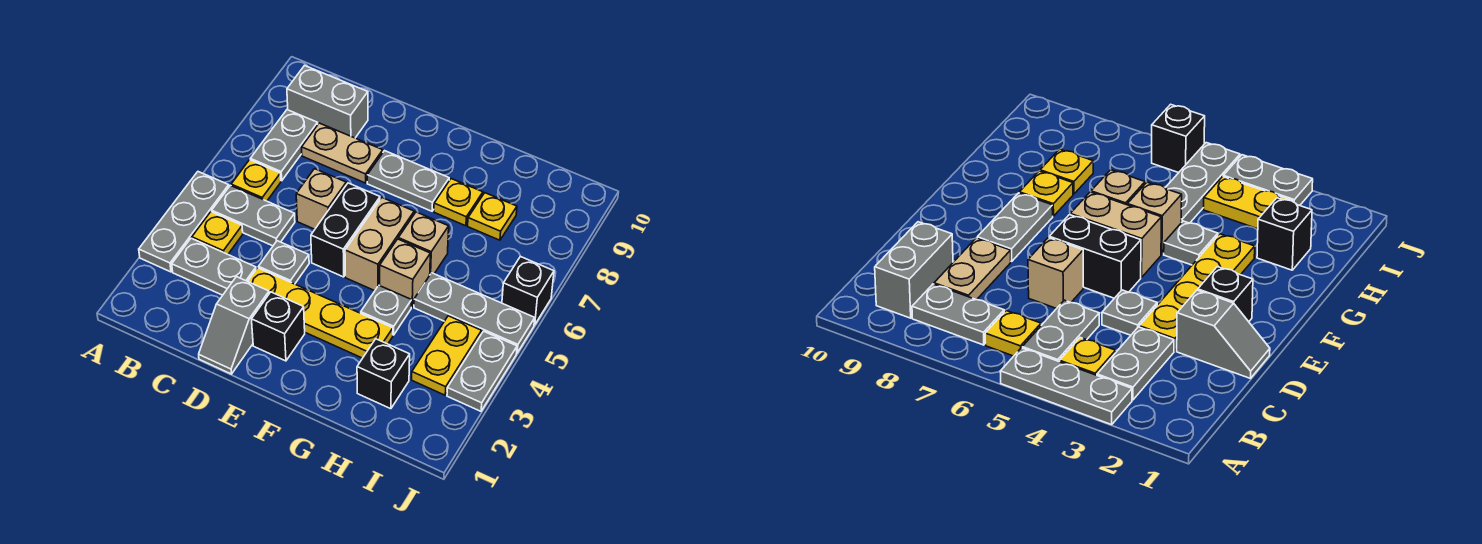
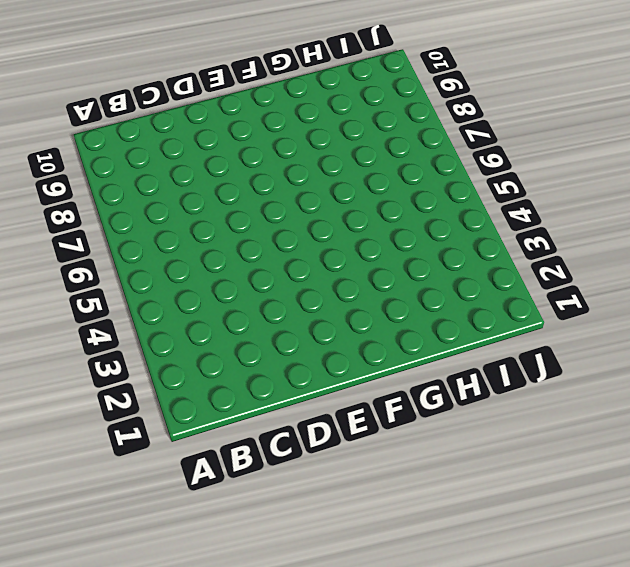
none -> grey plate A3:A5 level 1
none -> grey plate B3:C3 level 1
none -> yellow plate B4 level 1

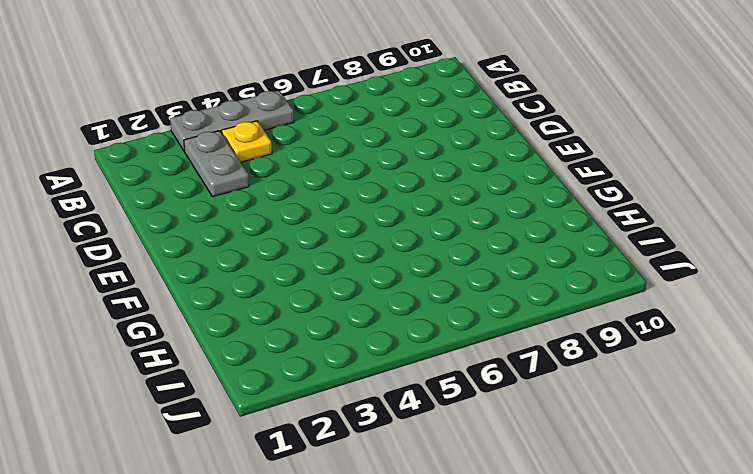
none -> grey plate B5:C5 level 1
none -> yellow plate B6 level 1
none -> grey plate B7:B8 level 1

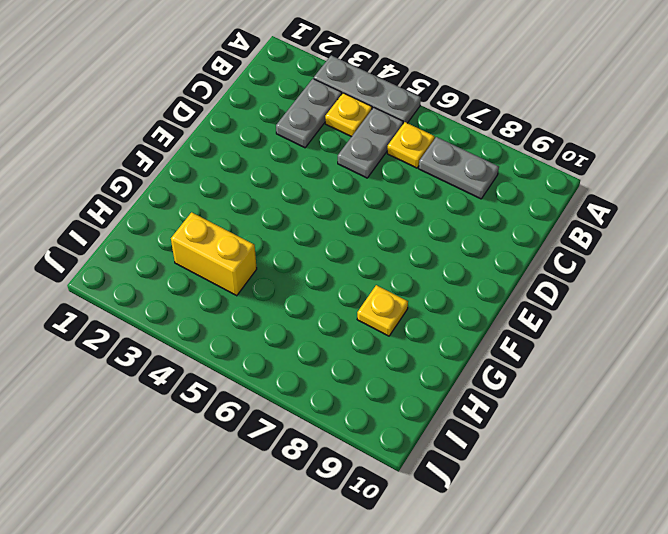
yellow brick H3:H4 level 1 -> none
none -> grey brick B9:C9 level 1
none -> tan plate C8:D8 level 1
none -> grey slope D1:D2 level 1 top 2

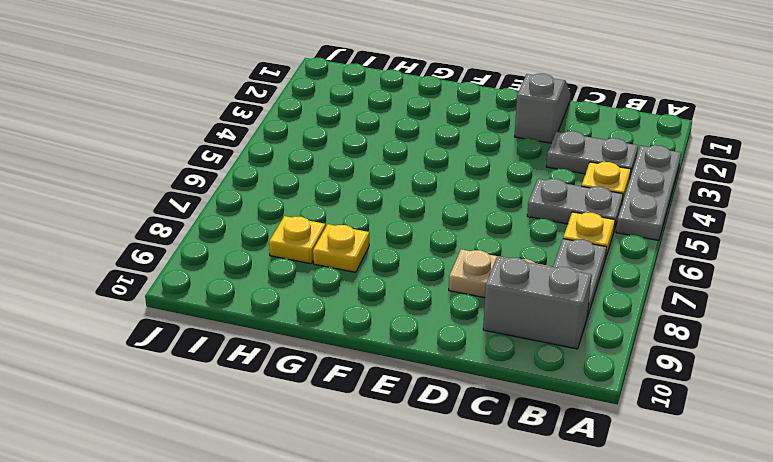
none -> yellow plate D3:G3 level 1
none -> grey plate D4 level 1
none -> tan brick D6 level 1

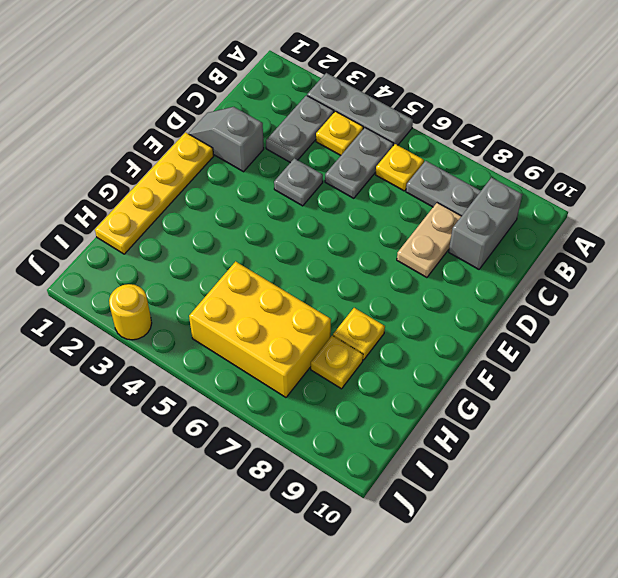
yellow plate E1:H1 level 1 -> yellow plate D3:G3 level 1
yellow brick H5:I7 level 1 -> grey plate H5:J5 level 1
yellow round brick J3 level 1 -> grey plate J3:J4 level 1
none -> tan brick D6 level 1
none -> black brick E2 level 1
none -> black brick E5:E6 level 1

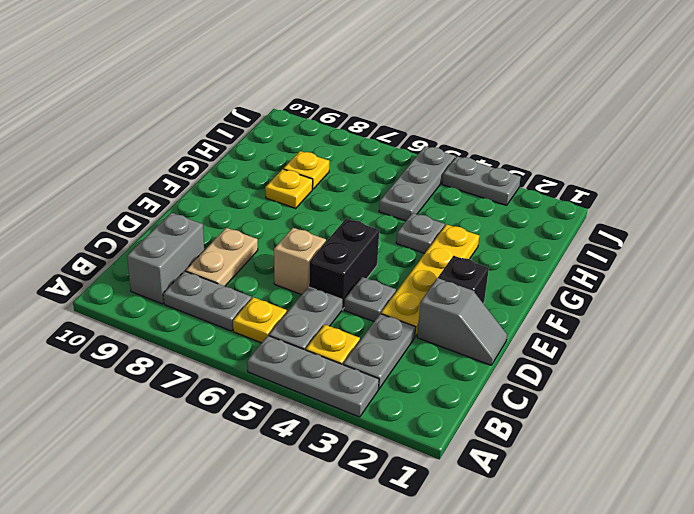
black brick D5:E5 level 1 -> black brick E5:E6 level 1
none -> grey plate E8:F8 level 1
none -> tan brick F5:F6 level 1
none -> tan brick G5 level 1

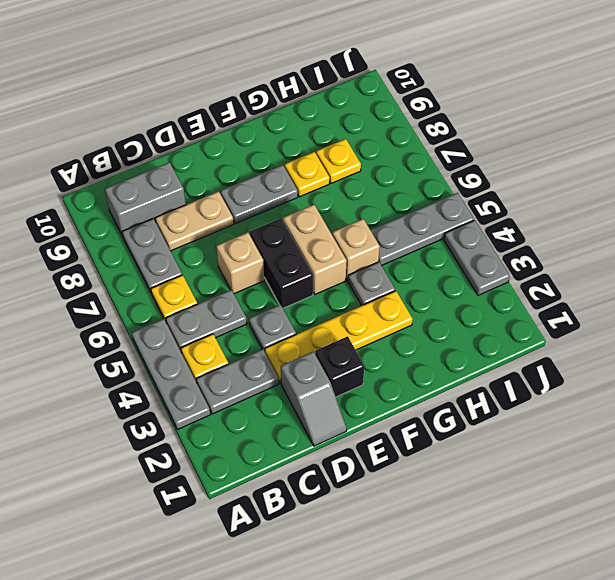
none -> tan brick G6 level 1
none -> black brick H2 level 1
none -> yellow plate I3:I4 level 1

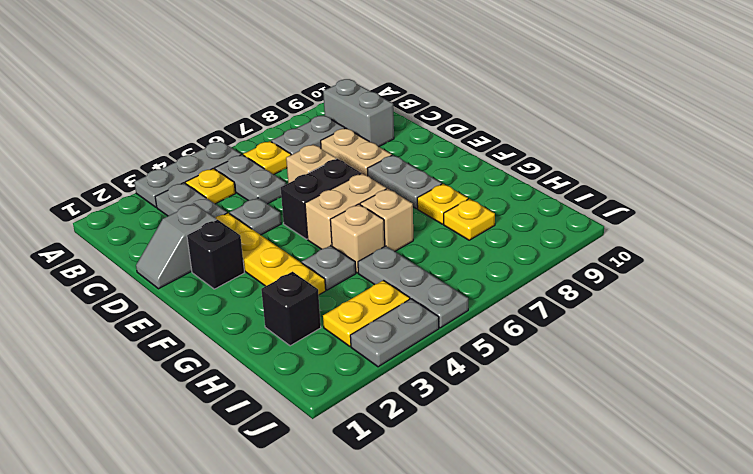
none -> black brick J6 level 1

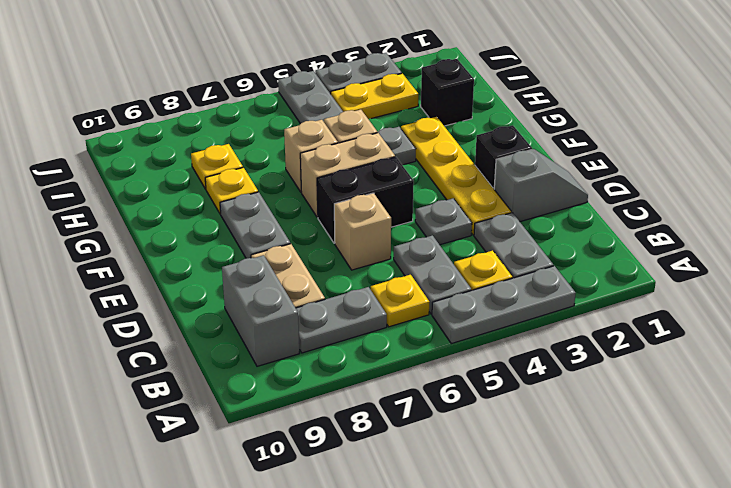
none -> black brick J6 level 1

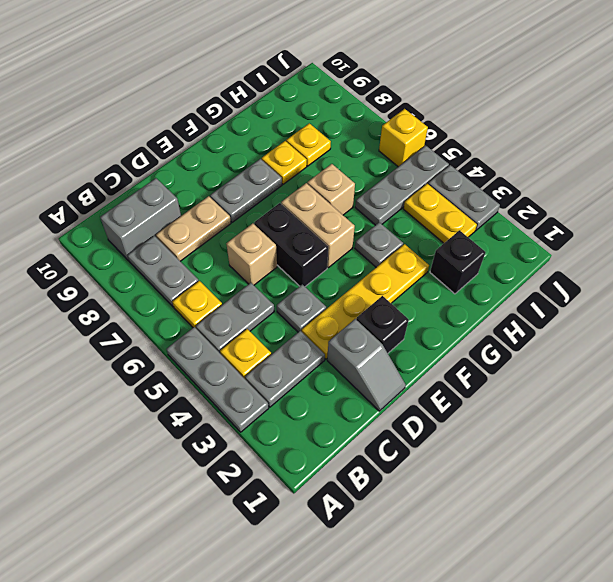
yellow brick J6 level 1 -> black brick J6 level 1
none -> tan brick G5 level 1

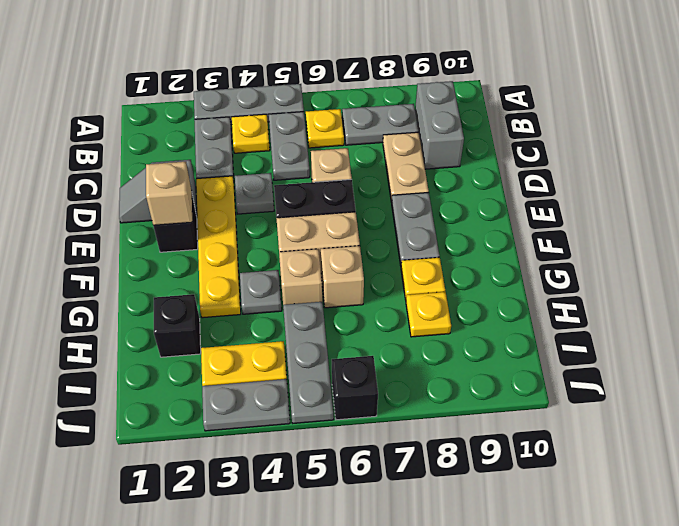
tan brick E2 level 2 -> none

